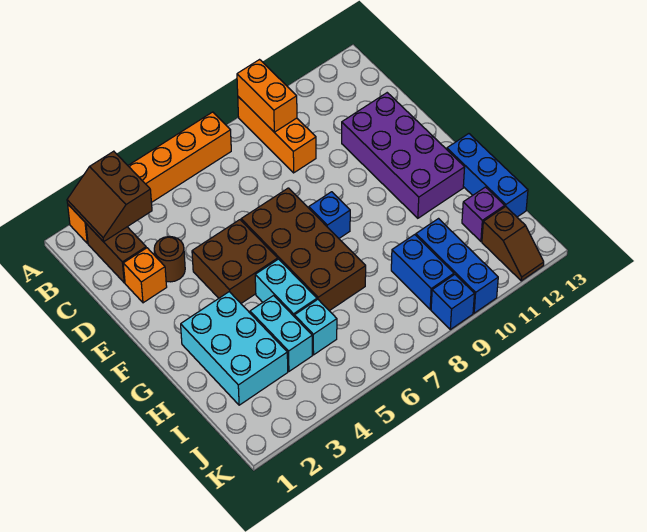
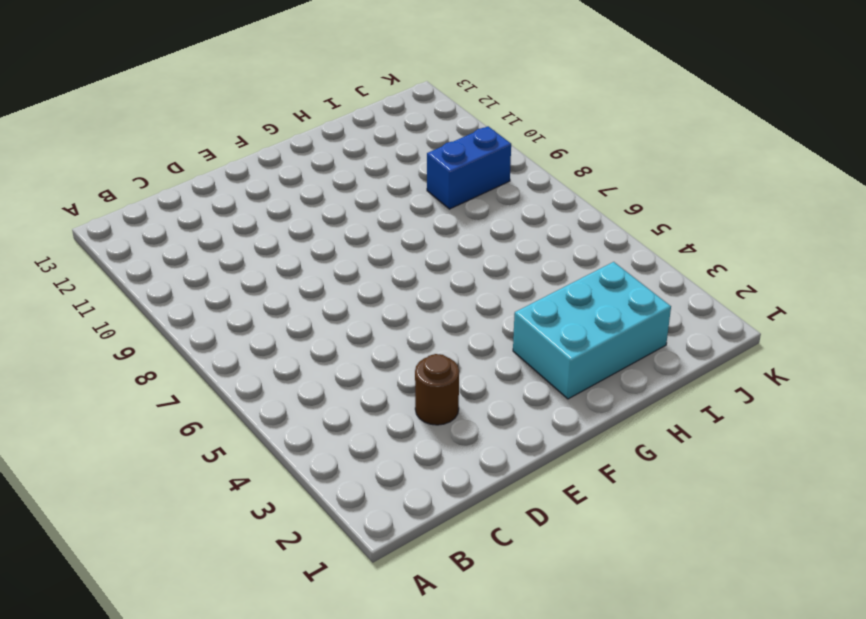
none -> orange brick A2:A7 level 1
none -> orange brick A9:C9 level 1
none -> brown brick B2:C2 level 1

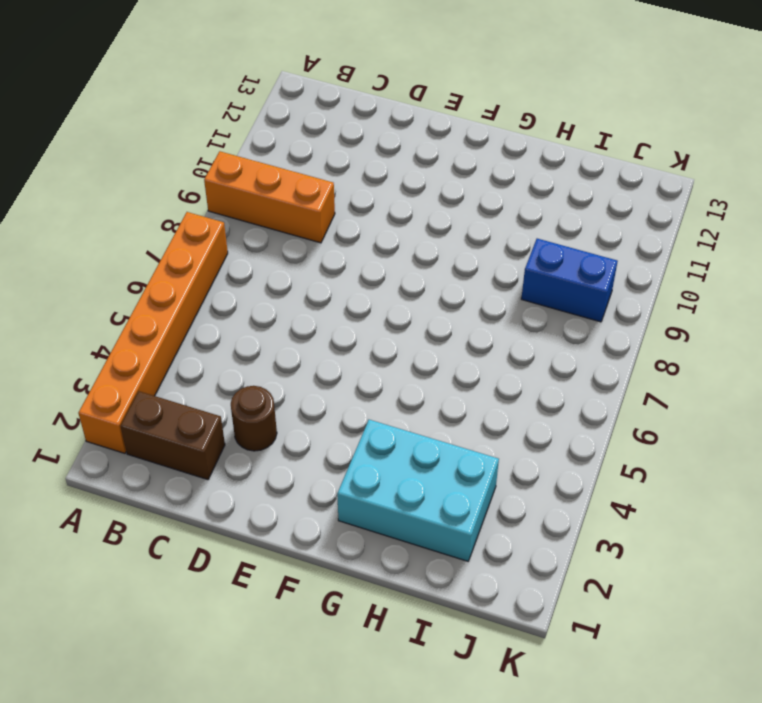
none -> orange brick D2 level 1
none -> purple brick D11:G12 level 1
none -> brown brick E4:F5 level 1

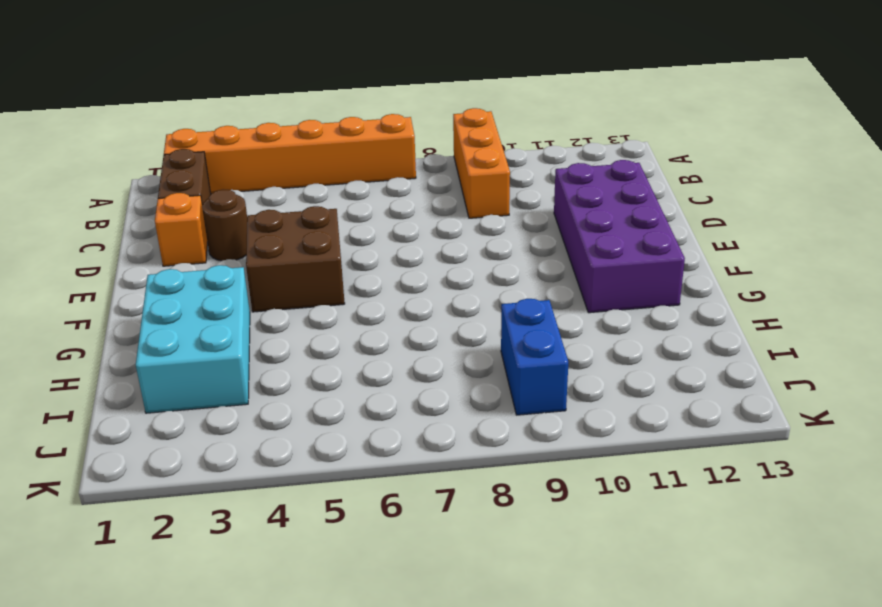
none -> brown brick E6:H7 level 1
none -> blue brick F8 level 1
none -> cyan brick G5:H5 level 1

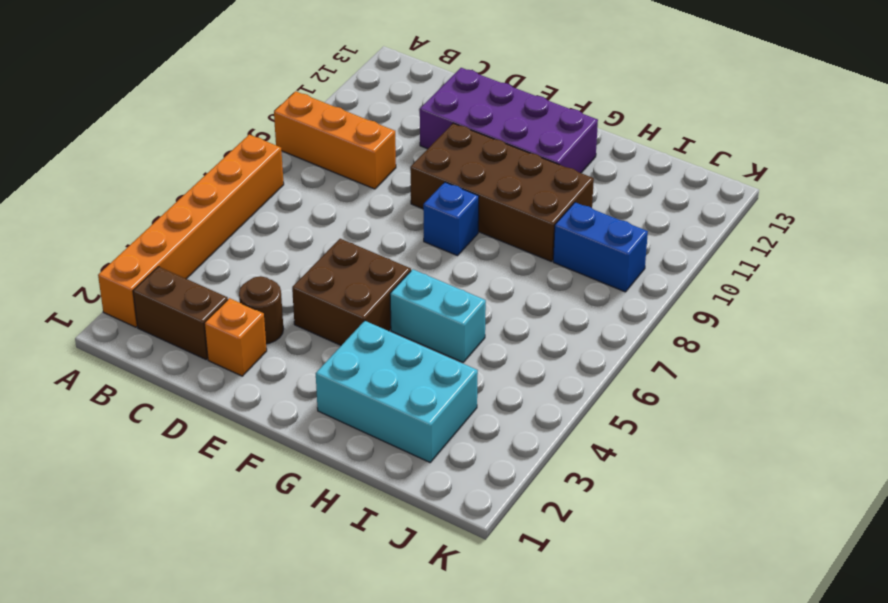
brown brick E9:H10 level 1 -> brown brick E6:H7 level 1
none -> blue brick G13:I13 level 1
none -> cyan brick H4:I4 level 1
none -> cyan brick I5 level 1

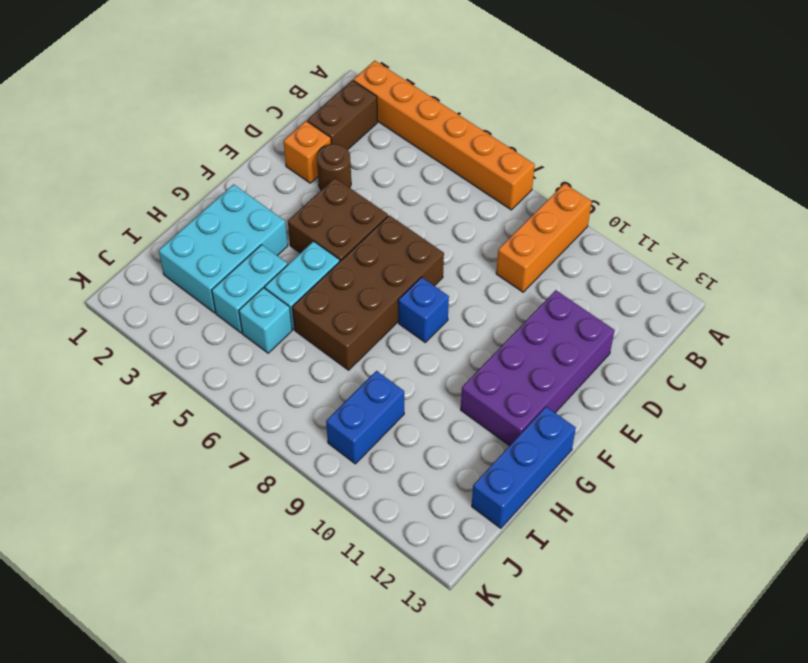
none -> blue brick I10:K10 level 1
none -> purple brick I12 level 1
none -> brown slope J12:K12 level 1 top J

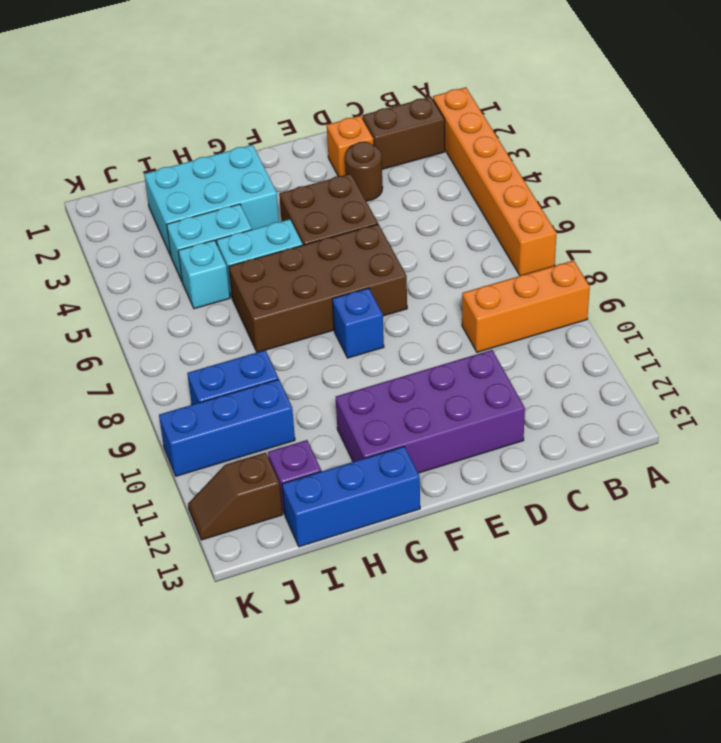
none -> blue brick K9 level 1
none -> brown slope A2:B3 level 2 top 3
none -> orange brick A9:B9 level 2

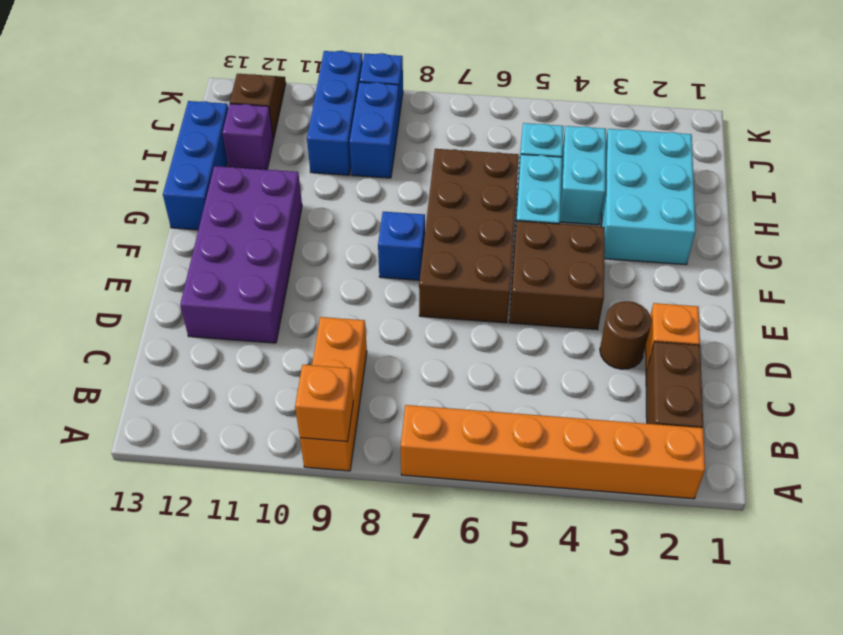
orange brick A9 level 2 -> orange brick A9:B9 level 2
none -> brown slope A2:B3 level 2 top 3

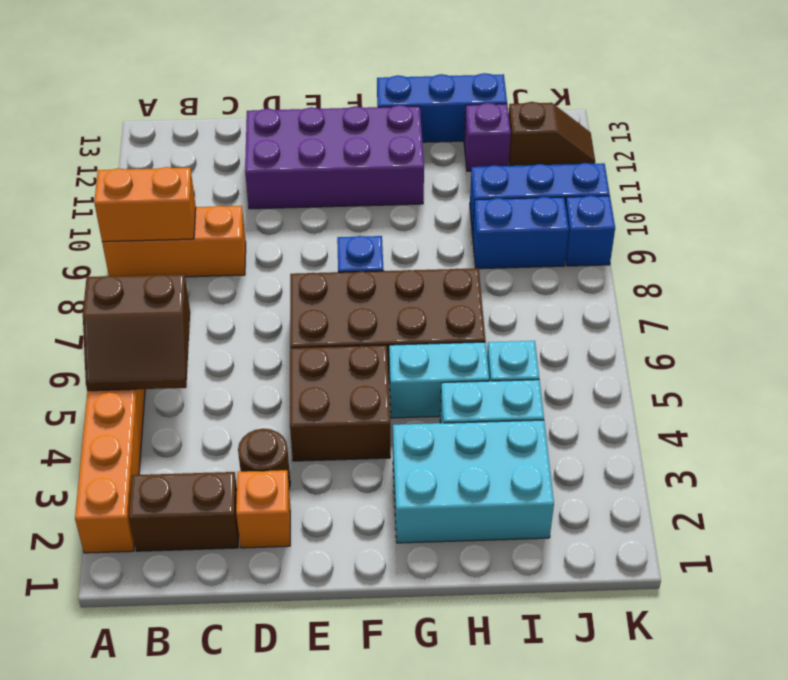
brown slope A5:B6 level 2 top 6 -> brown slope A2:B3 level 2 top 3

